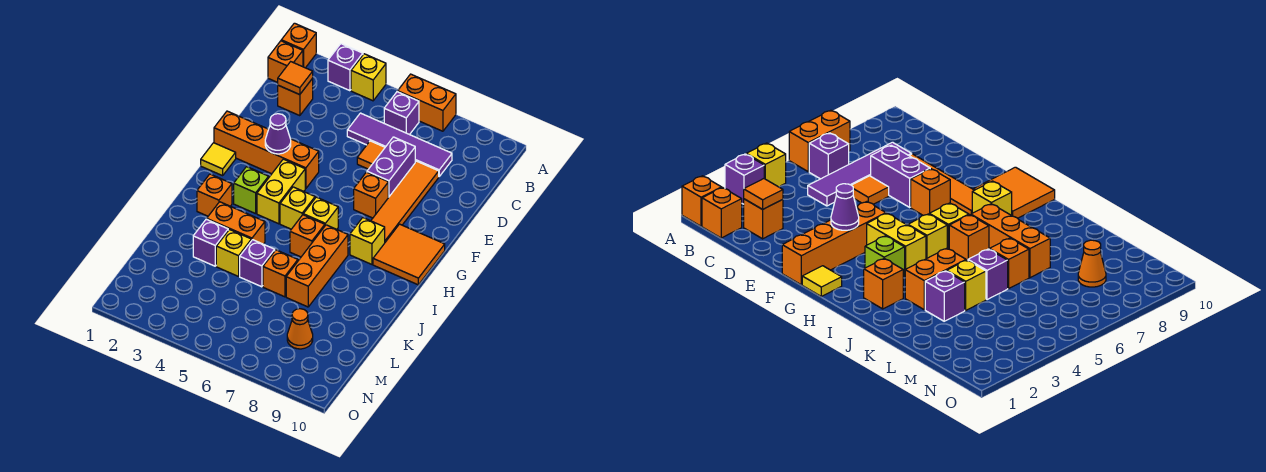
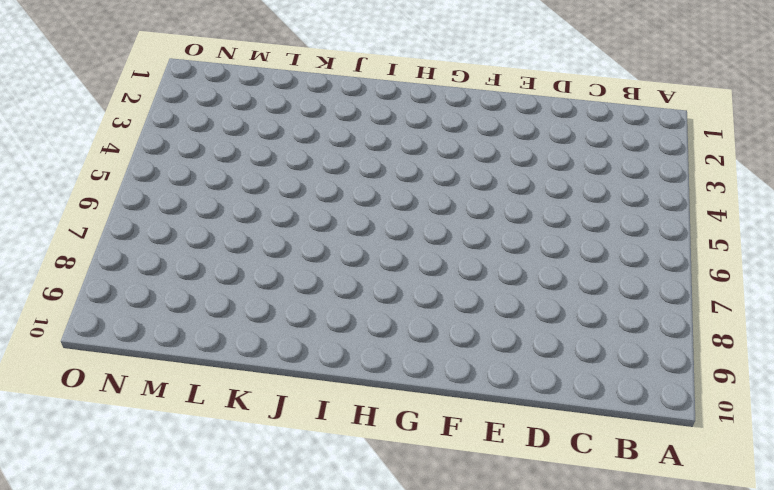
none -> orange brick A1 level 1
none -> purple brick A3 level 1
none -> yellow brick A4 level 1
none -> orange brick A6:A7 level 1

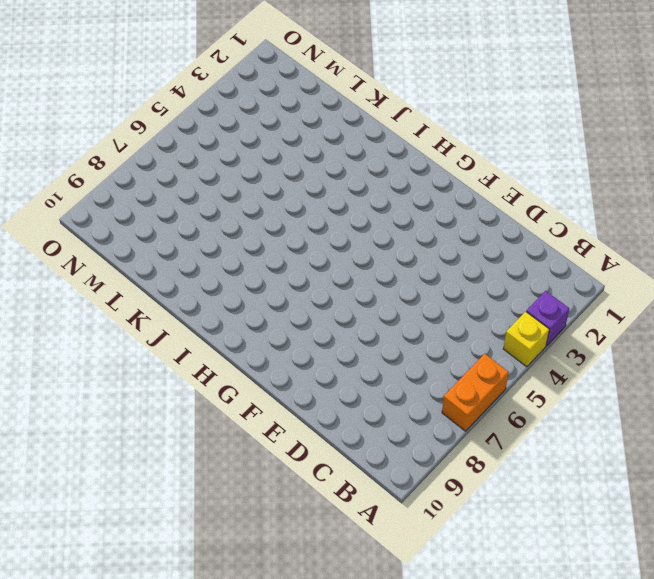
none -> orange brick A1 level 1
none -> orange brick B1 level 1
none -> purple brick B6 level 1
none -> orange brick C2 level 1

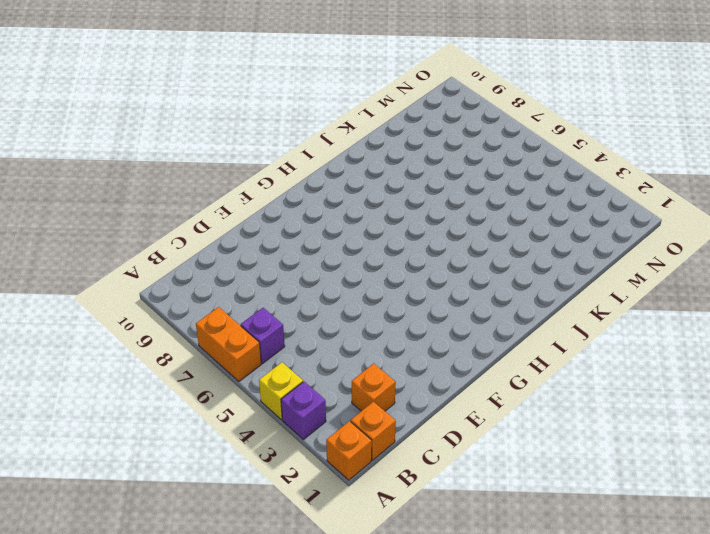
none -> purple tile C5:C8 level 1
none -> orange tile D6 level 1
none -> purple brick D7:E7 level 1
none -> orange tile D8:G8 level 1

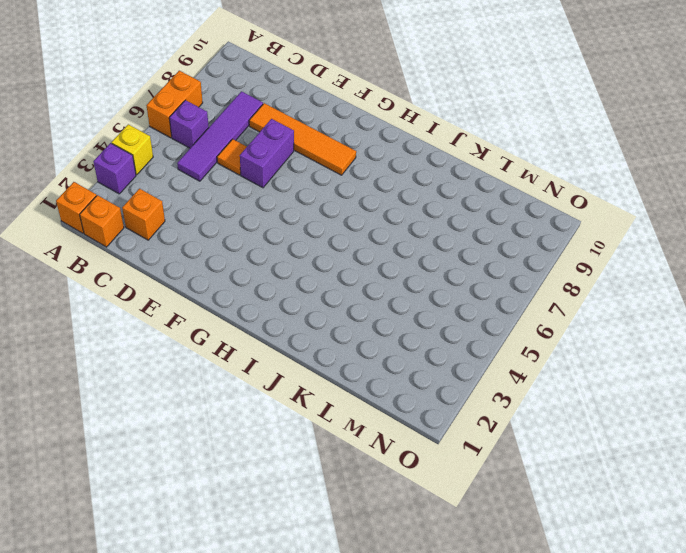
purple brick E6:E7 level 1 -> purple brick D7:E7 level 1
none -> orange brick F1:F4 level 1
none -> orange brick F7 level 1
none -> yellow tile G1 level 1
none -> yellow brick G4:H4 level 1

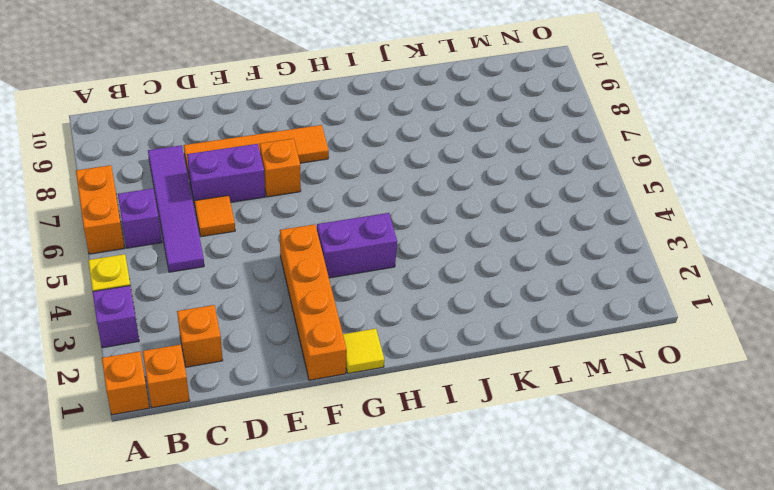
purple brick G4:H4 level 1 -> yellow brick G4:H4 level 1
none -> orange tile G9:H10 level 1
none -> lime brick H3 level 1
none -> yellow brick H5 level 1
none -> yellow brick H6 level 1

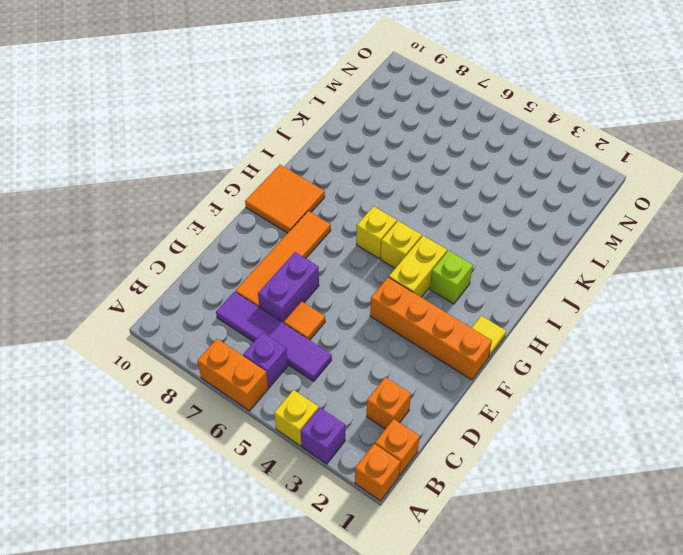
none -> orange brick F7 level 1
none -> yellow brick H8 level 1
none -> orange brick I2 level 1
none -> orange brick I6 level 1

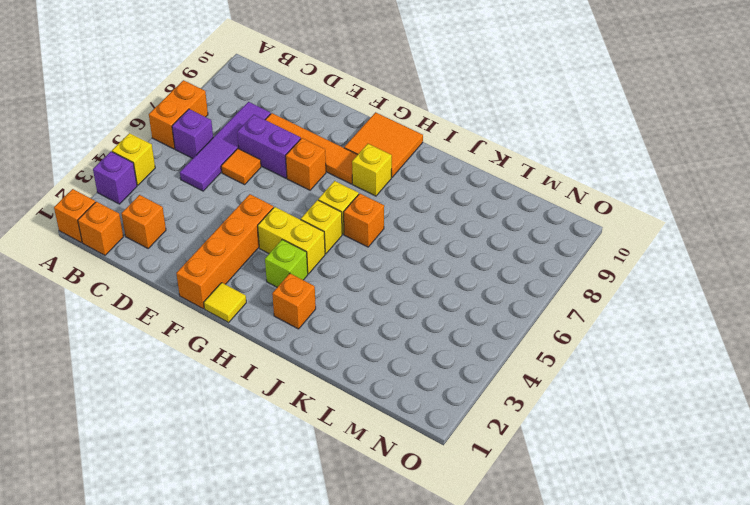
none -> orange brick I7:K7 level 1
none -> orange brick J3:J4 level 1
none -> purple brick K3 level 1
none -> yellow brick K4 level 1

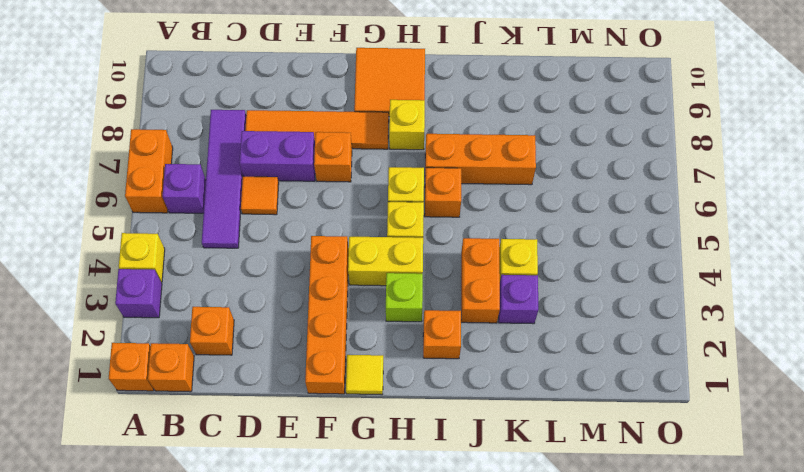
none -> purple brick K5 level 1
none -> orange brick K6 level 1
none -> orange cone M8 level 1
none -> orange tile C2 level 2

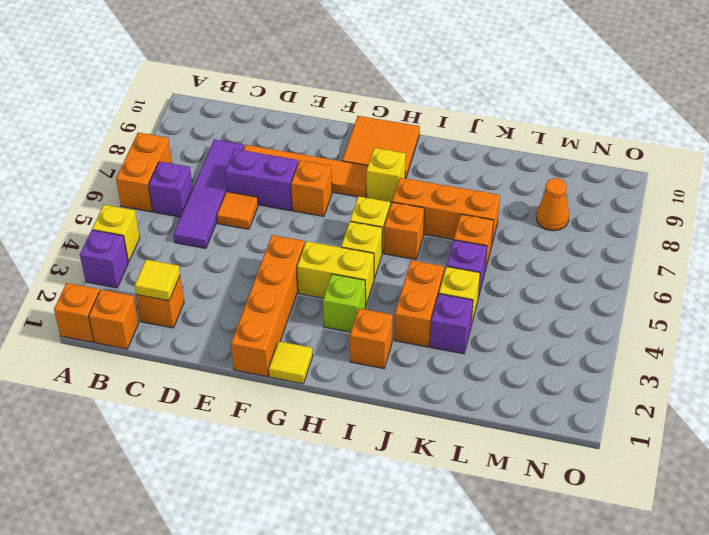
yellow tile C2 level 2 -> orange tile C2 level 2
none -> purple cone F3 level 2

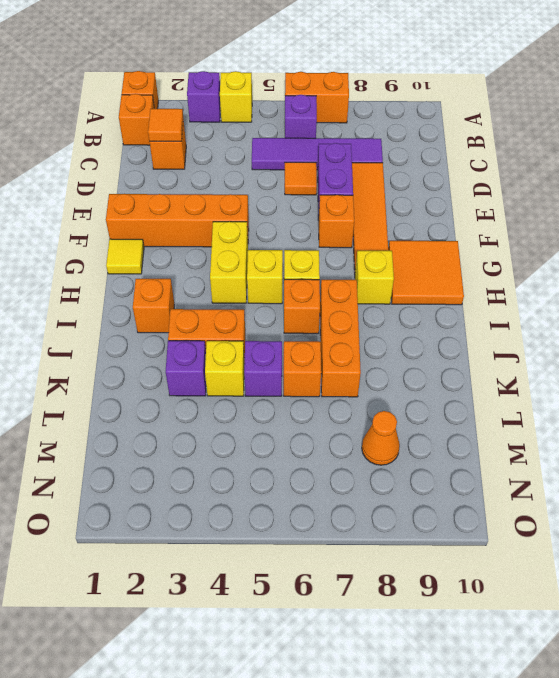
none -> lime brick H3 level 1
none -> purple cone F3 level 2

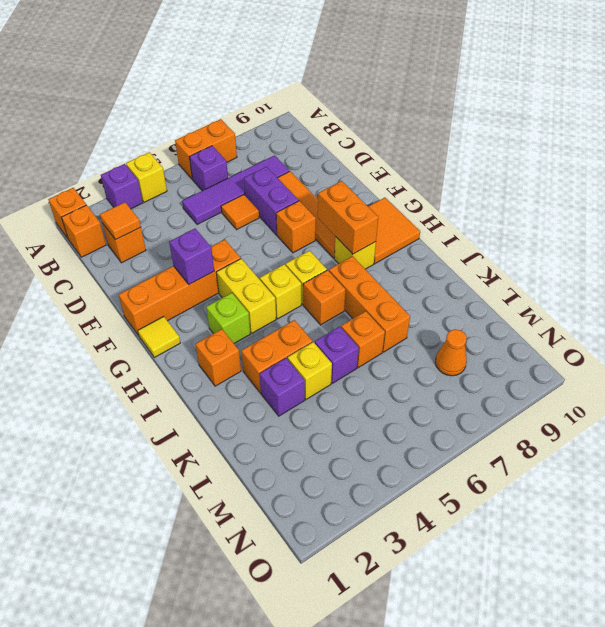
purple brick F3 level 2 -> purple cone F3 level 2
orange brick G8:H8 level 2 -> none

